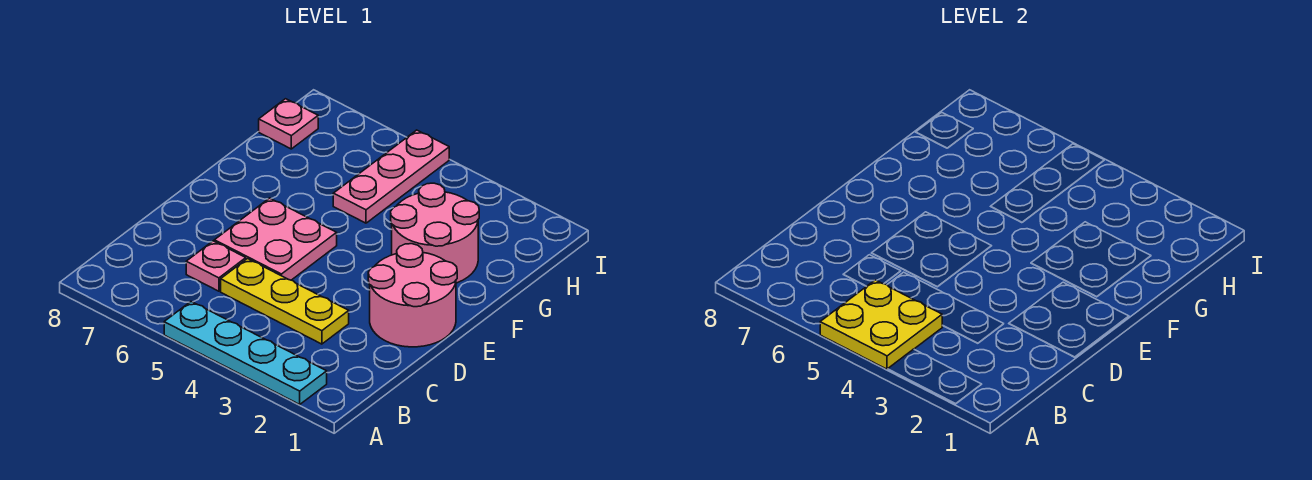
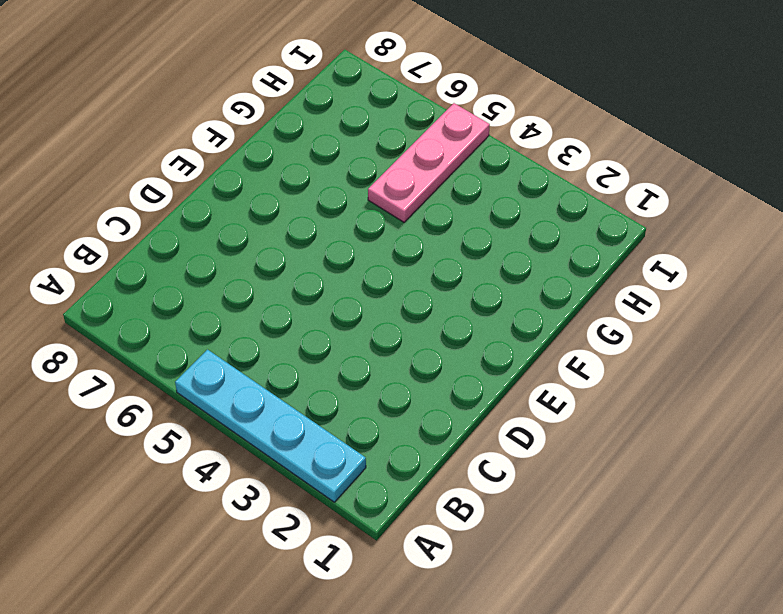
none -> yellow plate C3:C5 level 1
none -> pink plate C6 level 1

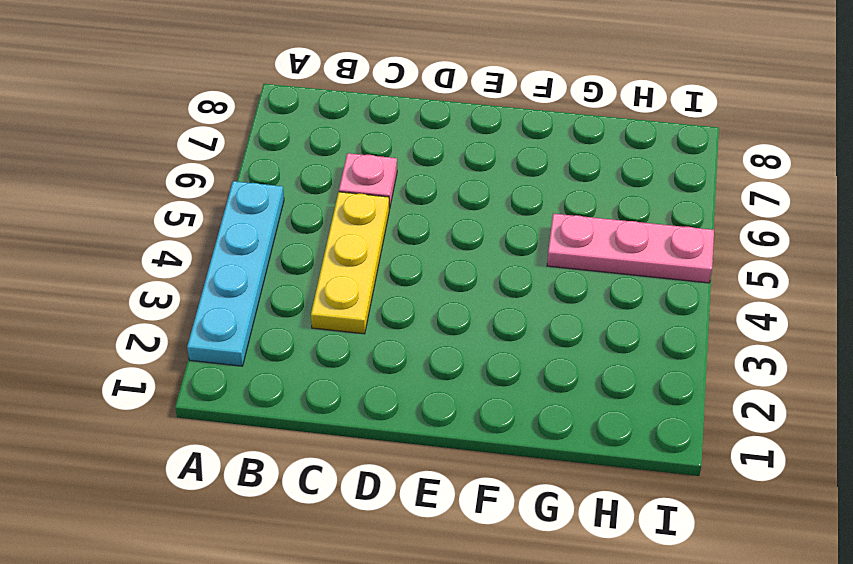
none -> pink round brick D1:E2 level 1
none -> pink plate D5:E6 level 1

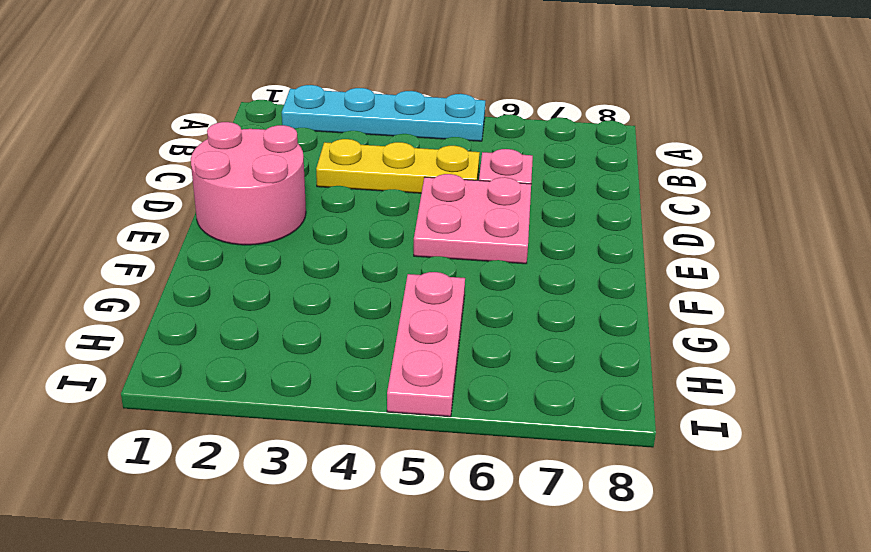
none -> pink round brick F2:G3 level 1
none -> pink plate H8 level 1

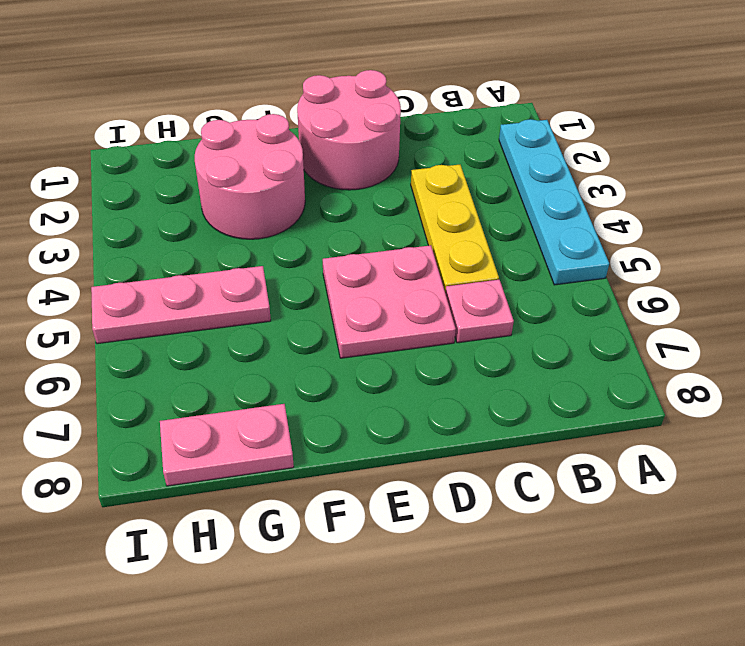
pink plate G8:H8 level 1 -> pink plate H8 level 1
none -> yellow plate A4:B5 level 2

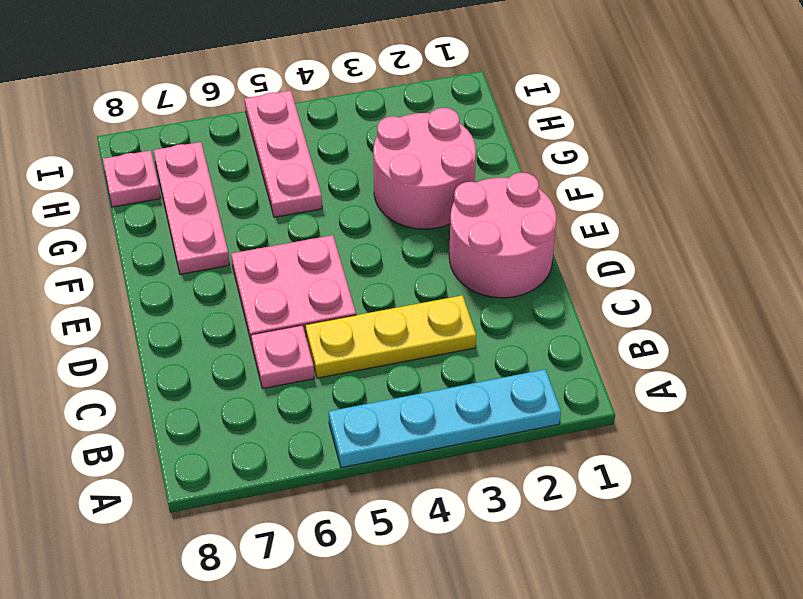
pink plate F7:H7 level 1 -> none
none -> yellow plate A4:B5 level 2

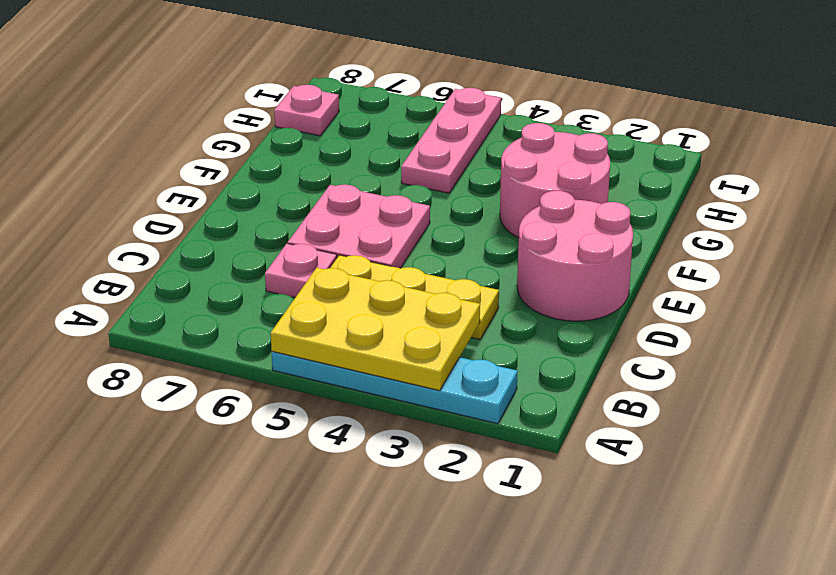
yellow plate A3:B5 level 2 -> yellow plate A4:B5 level 2

